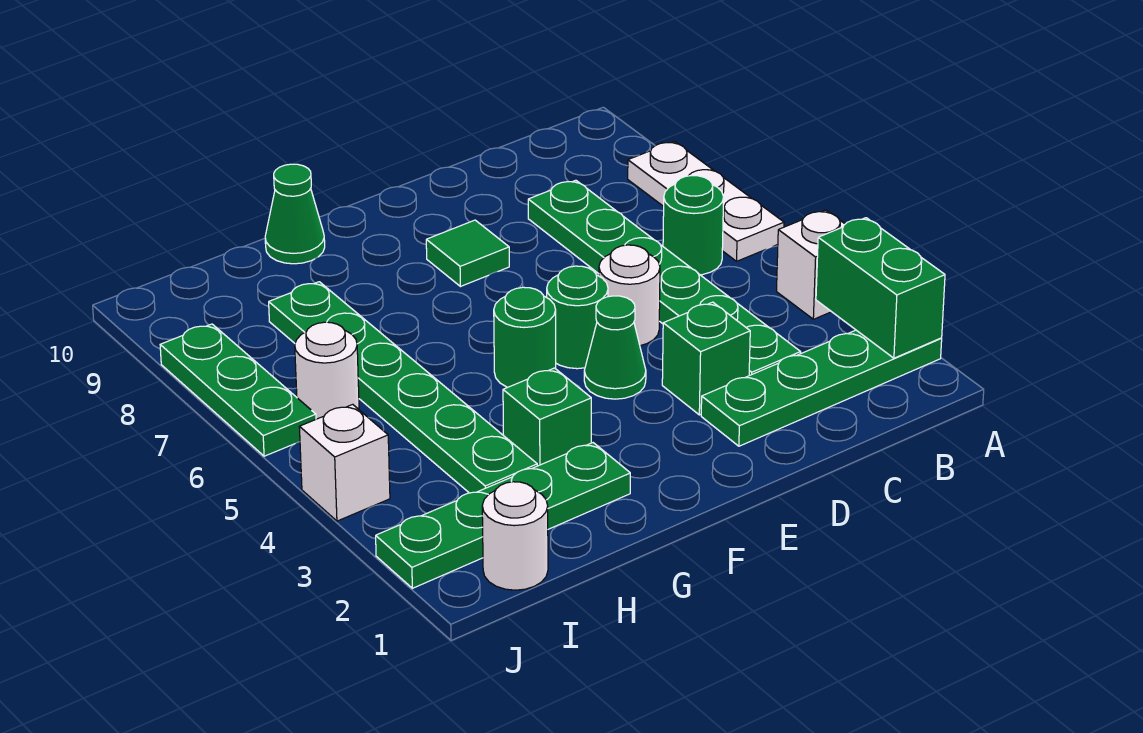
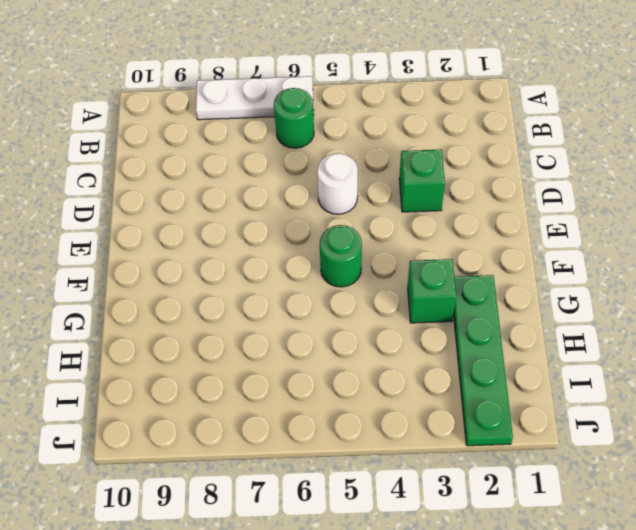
none -> green plate A2:D2 level 1
none -> white brick A4 level 1
none -> green plate C3:C8 level 1

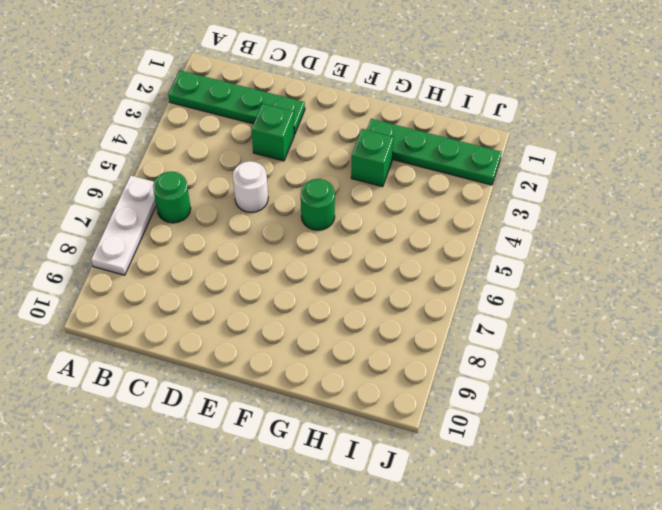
none -> white brick A4 level 1
none -> green plate C3:C8 level 1
none -> green cone E4 level 1

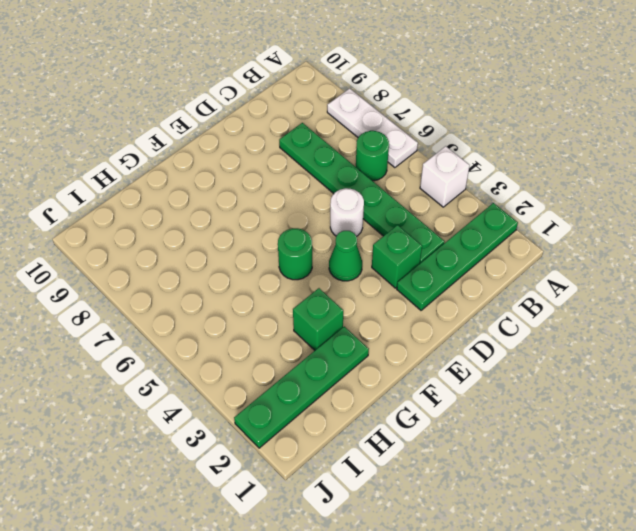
none -> green round brick E5 level 1
none -> green tile E8 level 1
none -> green cone G10 level 1

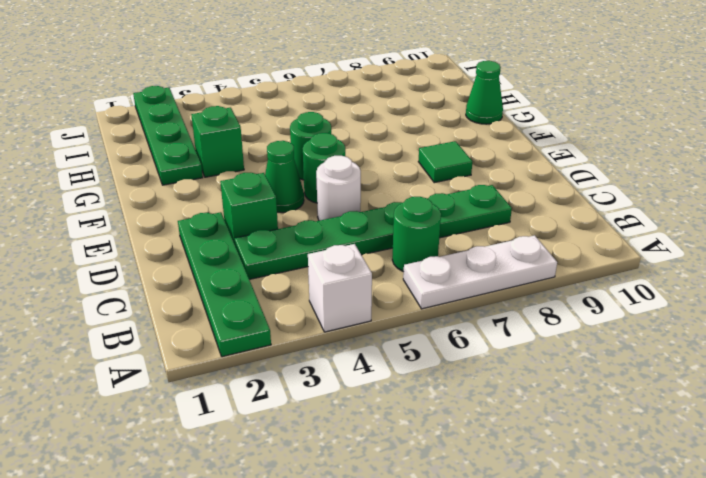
none -> green plate H3:H8 level 1
none -> white round brick I1 level 1
none -> white round brick I6 level 1

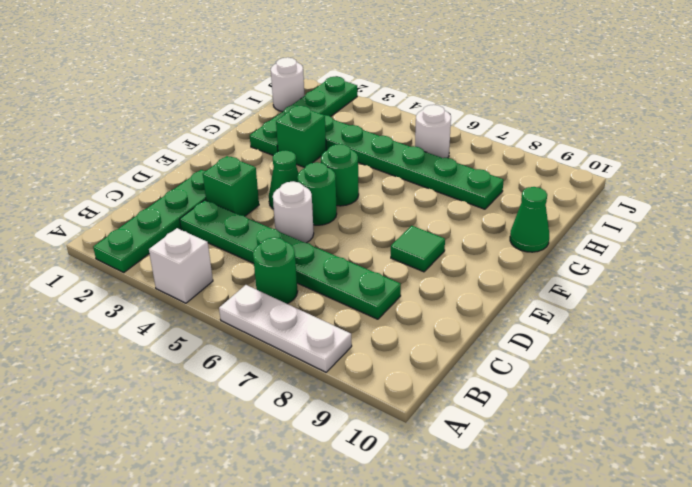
none -> white brick J4 level 1
none -> green plate J6:J8 level 1
none -> green brick A2:A3 level 2

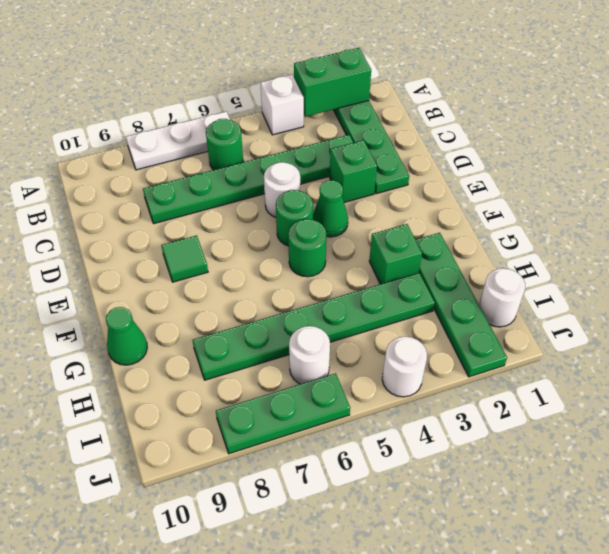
white round brick J4 level 1 -> white brick J4 level 1

